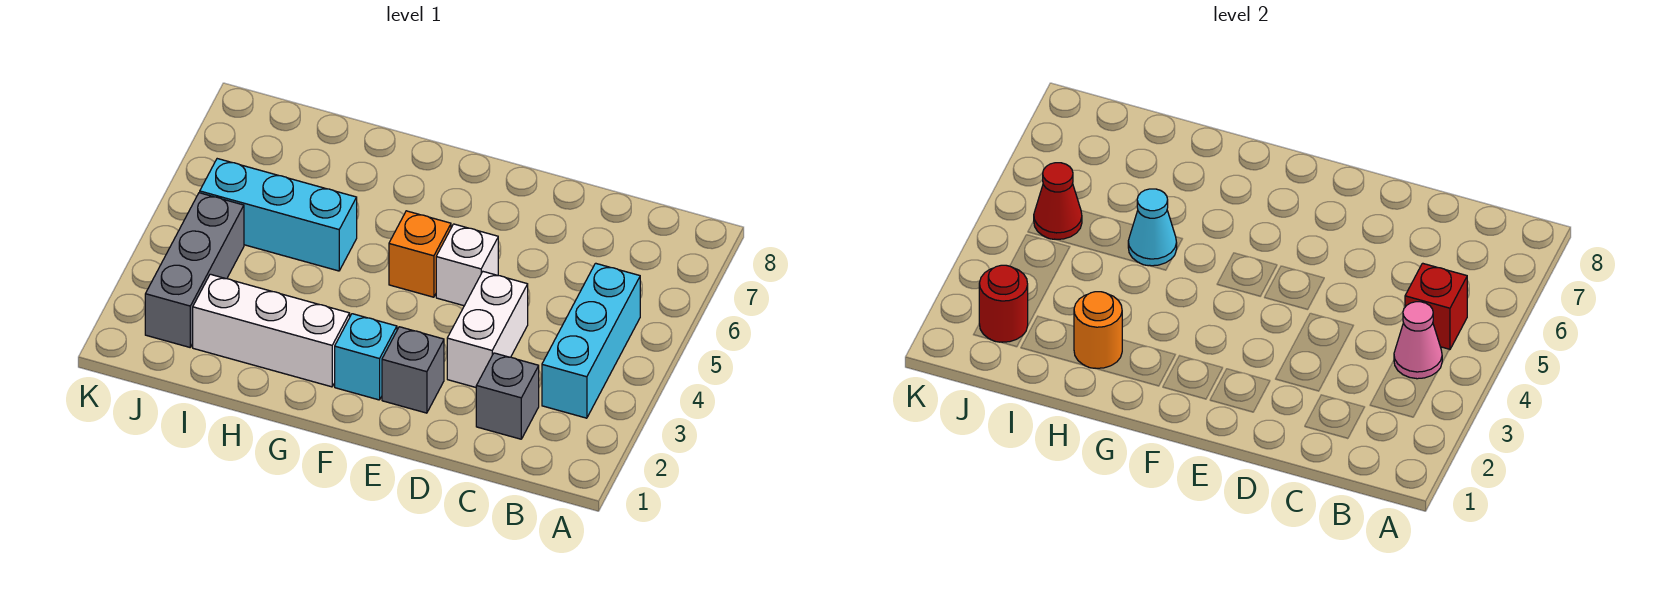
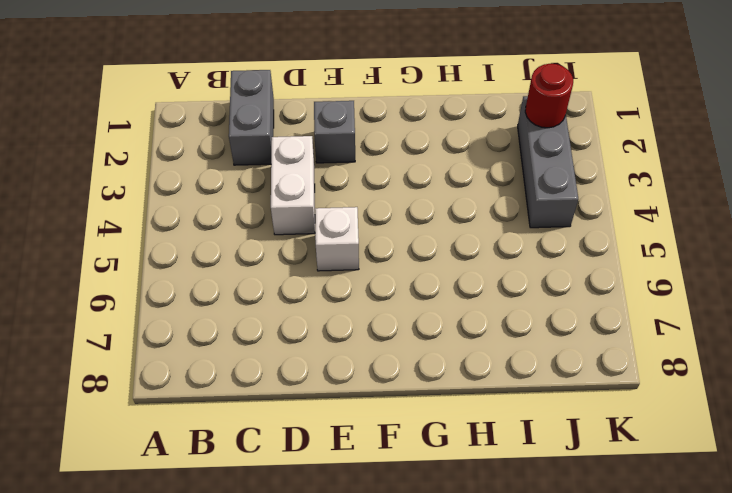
grey brick C1:C2 level 1 -> grey brick C2 level 1
none -> cyan brick B3:B5 level 1
none -> cyan brick F2 level 1
none -> orange brick F5 level 1

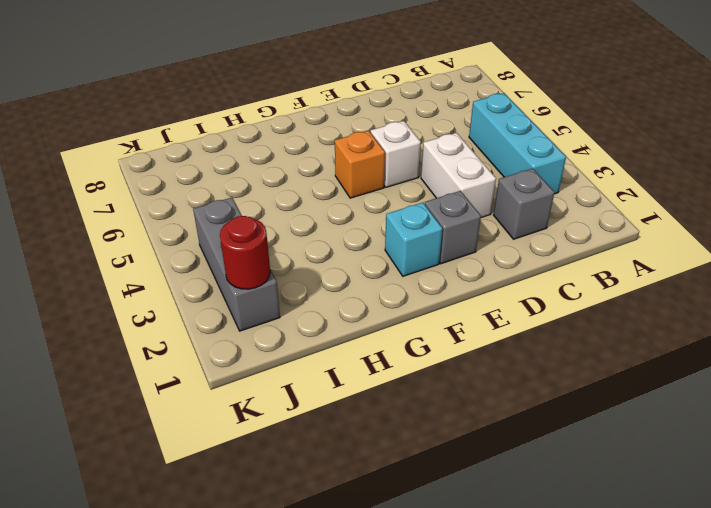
none -> white brick G2:I2 level 1
none -> cyan brick H5:J5 level 1
none -> pink cone B4 level 2

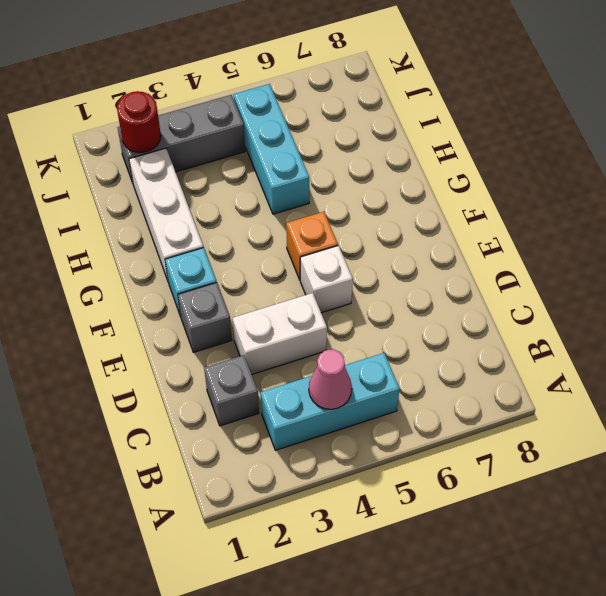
none -> red brick B5 level 2
none -> orange round brick H2 level 2
none -> cyan cone H5 level 2

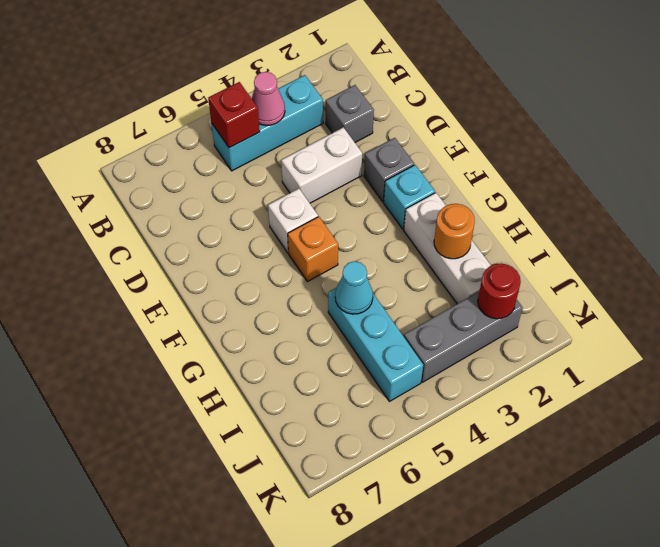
none -> red cone J5 level 2

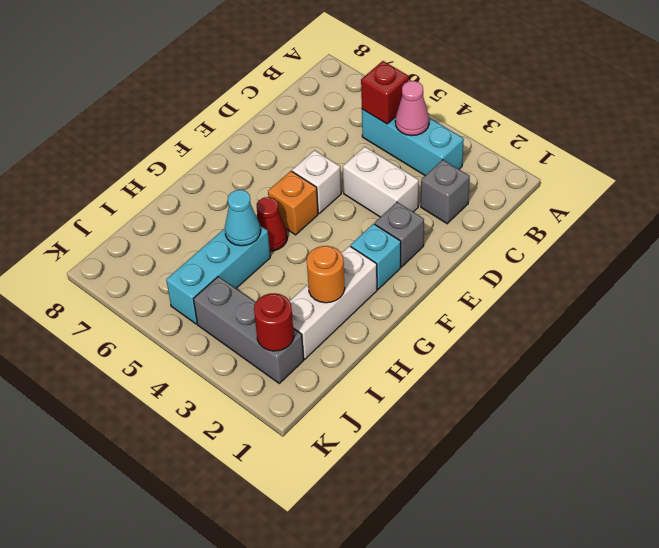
red cone G5 level 1 -> red cone J5 level 2

